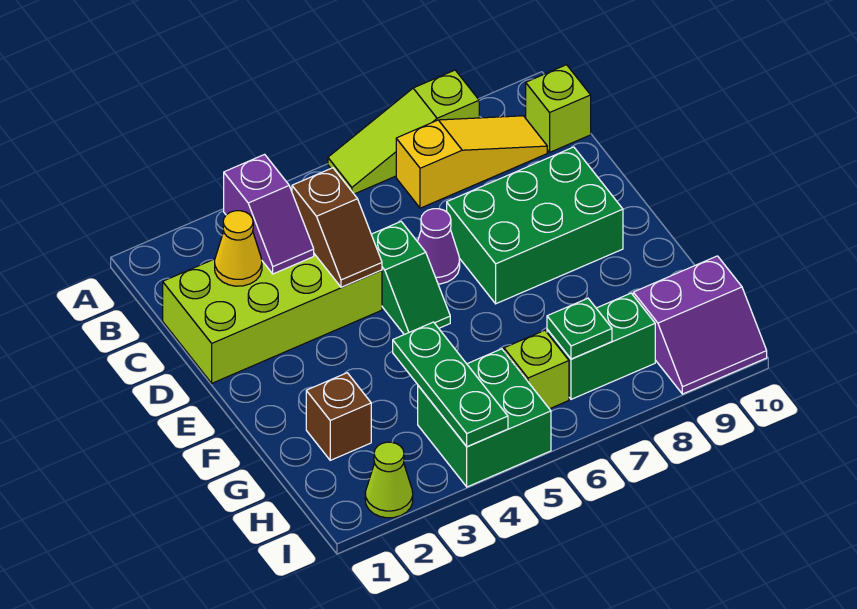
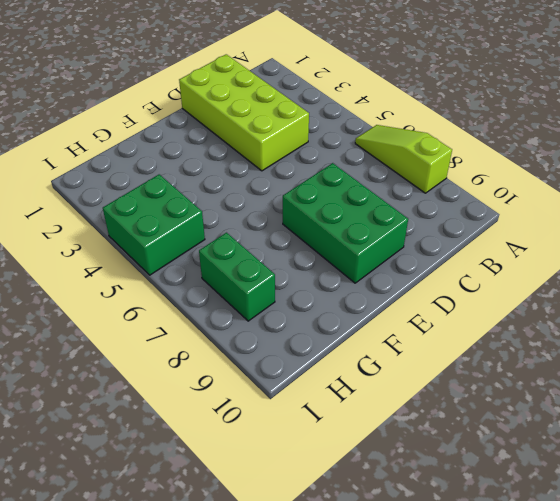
none -> yellow slope B7:B9 level 1 top 7
none -> lime brick B10 level 1
none -> green slope D5:E5 level 1 top D

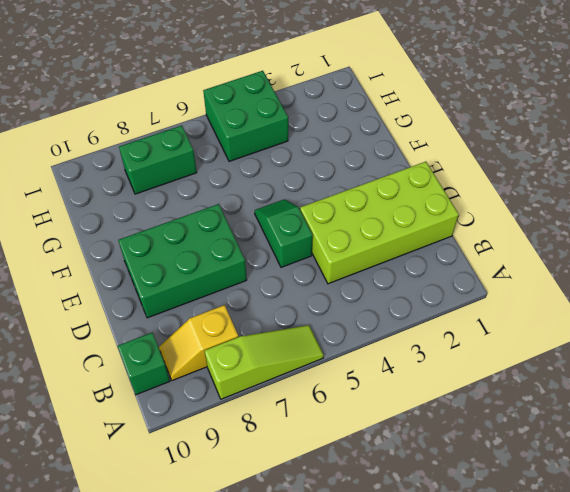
yellow slope B8:B9 level 1 top 8 -> yellow slope B7:B9 level 1 top 7
green brick B10 level 1 -> lime brick B10 level 1
none -> purple cone D6 level 1
none -> brown brick G2 level 1
none -> lime brick H6 level 1

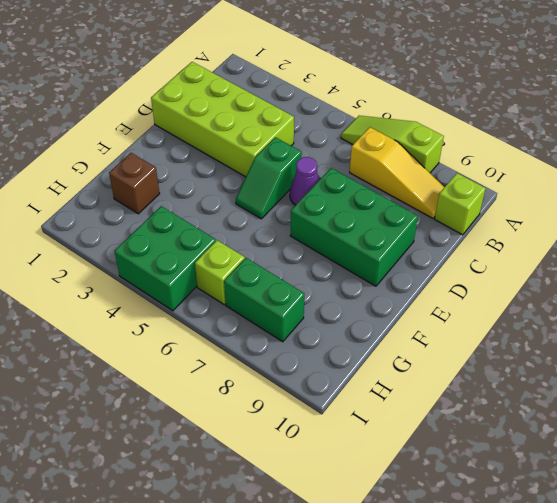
none -> purple slope H9:I10 level 1 top H
none -> lime cone I2 level 1
none -> purple slope B3:C3 level 2 top B

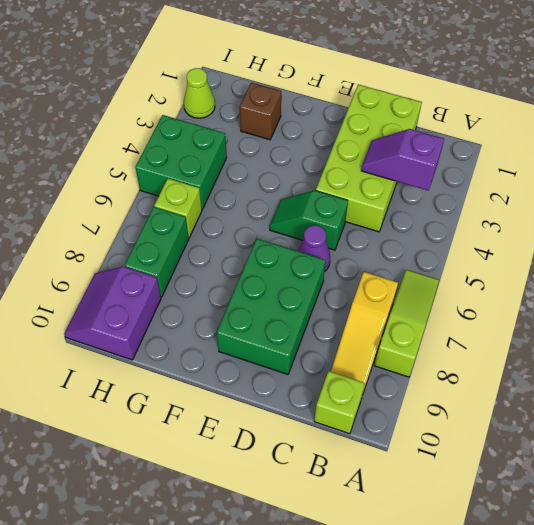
none -> yellow cone C2 level 2
none -> brown slope C4:D4 level 2 top C
none -> green plate G4:I4 level 2

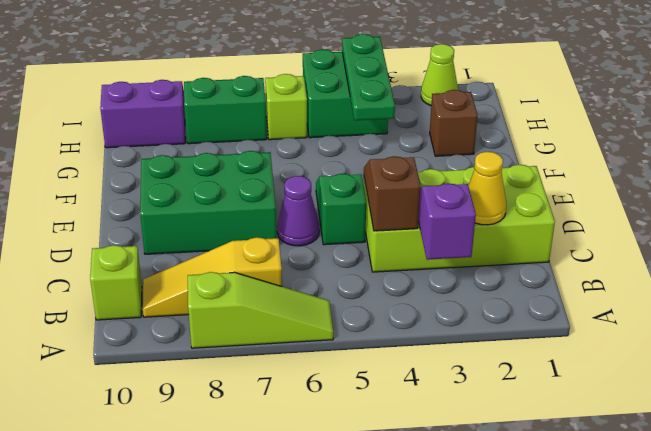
none -> green plate H7 level 2

